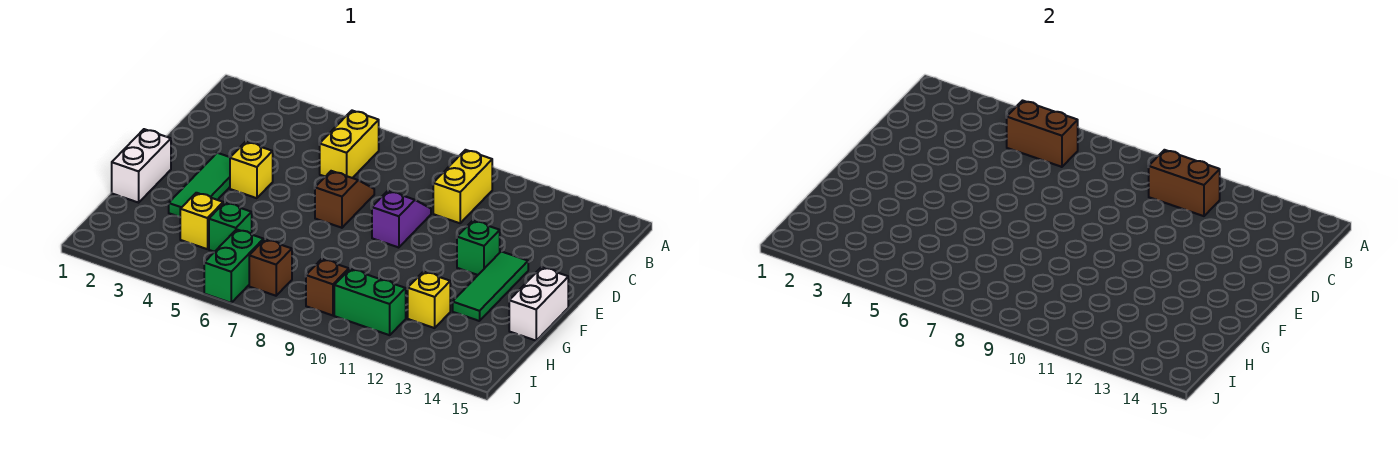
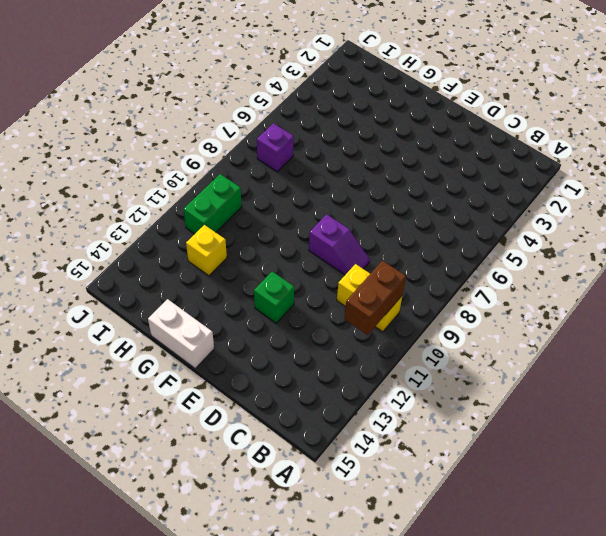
purple brick I7 level 1 -> brown brick I7 level 1
none -> yellow brick B6:C6 level 1
none -> brown slope D7:E7 level 1 top E
none -> green tile E3:G3 level 1

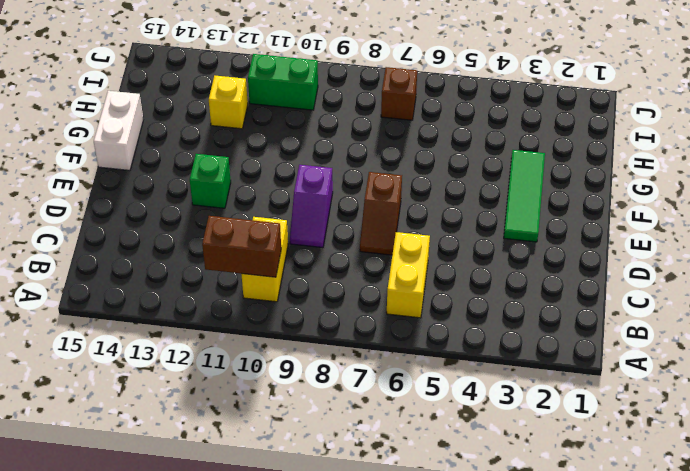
none -> yellow brick E4 level 1
none -> green tile E13:G13 level 1
none -> white brick F1:G1 level 1

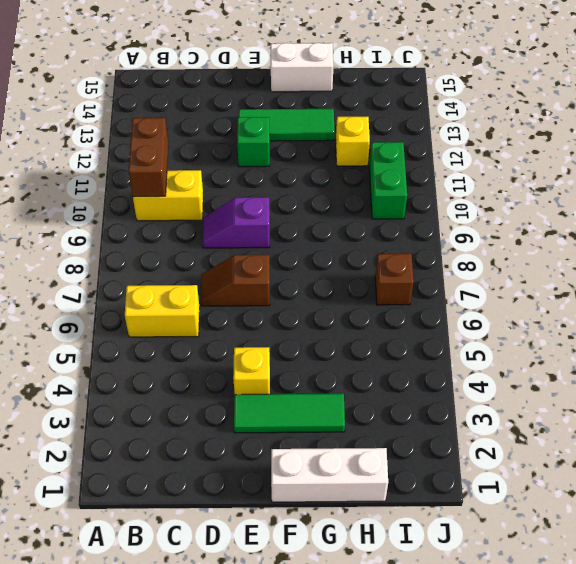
white brick F1:H1 level 1 -> white brick F1:G1 level 1
none -> yellow brick H4 level 1
none -> green brick H5 level 1
none -> green brick I6:J6 level 1

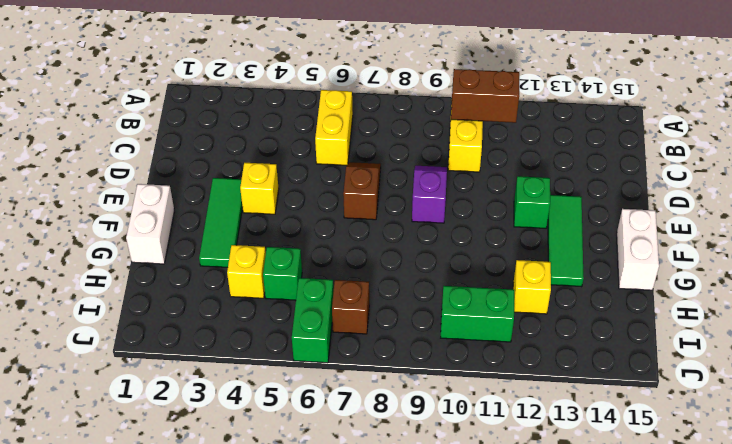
none -> brown brick I9 level 1
none -> brown brick B5:B6 level 2

